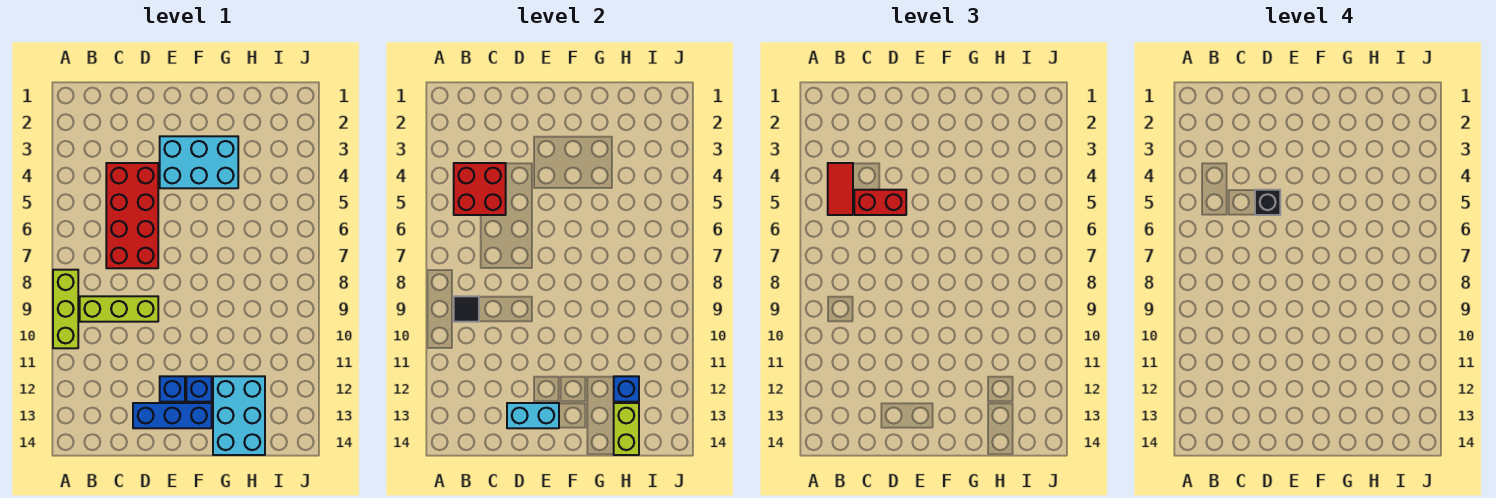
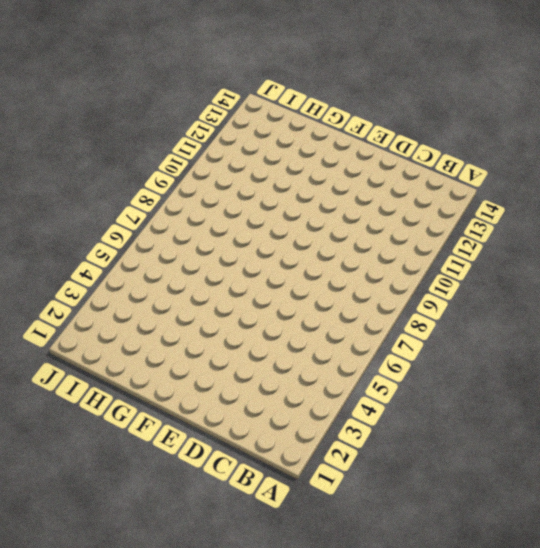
none -> lime brick A8:A10 level 1
none -> lime brick B9:D9 level 1
none -> red brick C4:D7 level 1

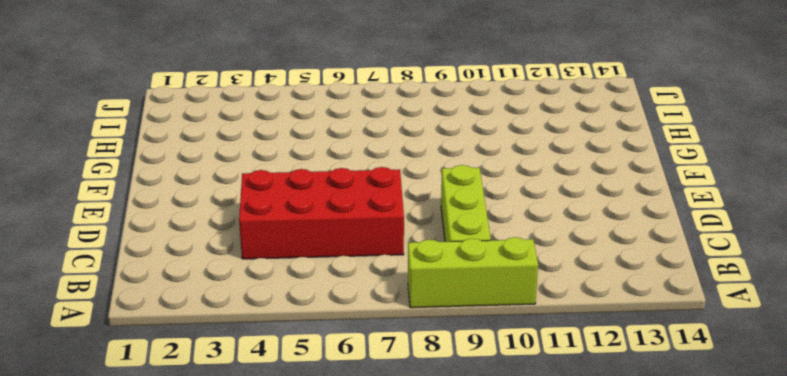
none -> blue brick D13:F13 level 1
none -> cyan brick E3:G4 level 1
none -> blue brick E12 level 1

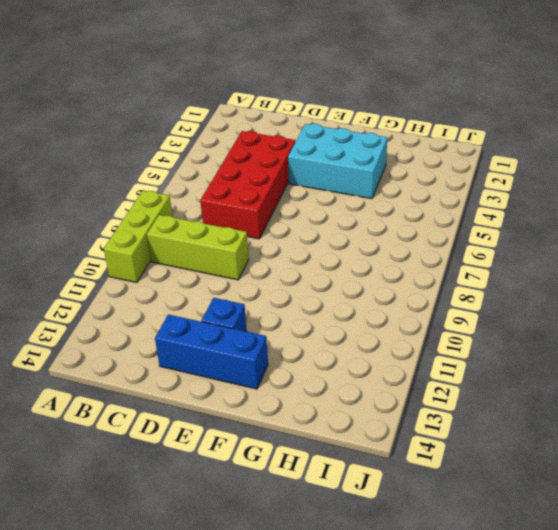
none -> blue brick F12 level 1
none -> cyan brick G12:H14 level 1
none -> red brick B4:C5 level 2

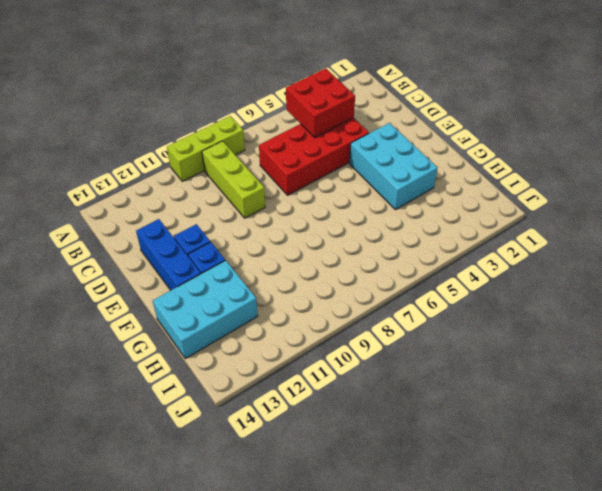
none -> black tile B9 level 2
none -> cyan brick D13:E13 level 2
none -> blue brick H12 level 2

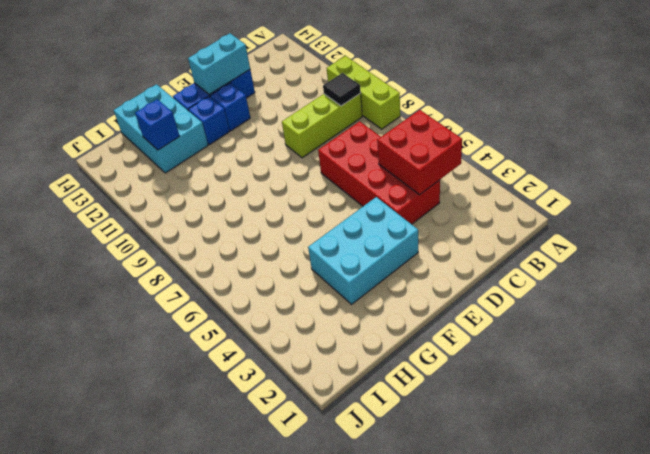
none -> lime brick H13:H14 level 2
none -> red tile B4:B5 level 3
none -> red brick C5:D5 level 3

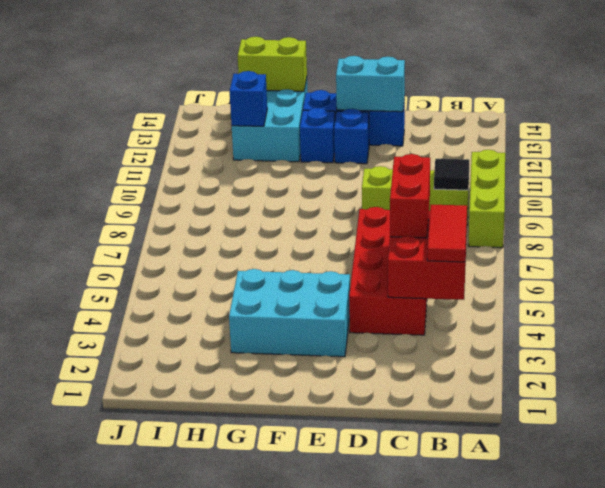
red brick C5:C6 level 3 -> red brick C5:D5 level 3
lime brick G14:H14 level 2 -> lime brick H13:H14 level 2
none -> black brick D5 level 4

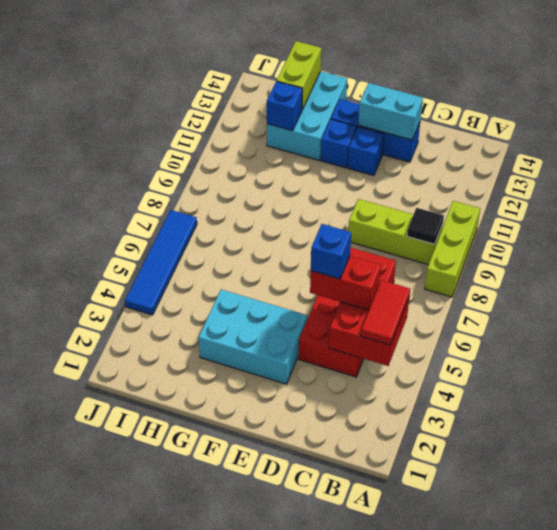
blue brick D5 level 4 -> black brick D5 level 4
blue tile J4:J7 level 1 -> none

